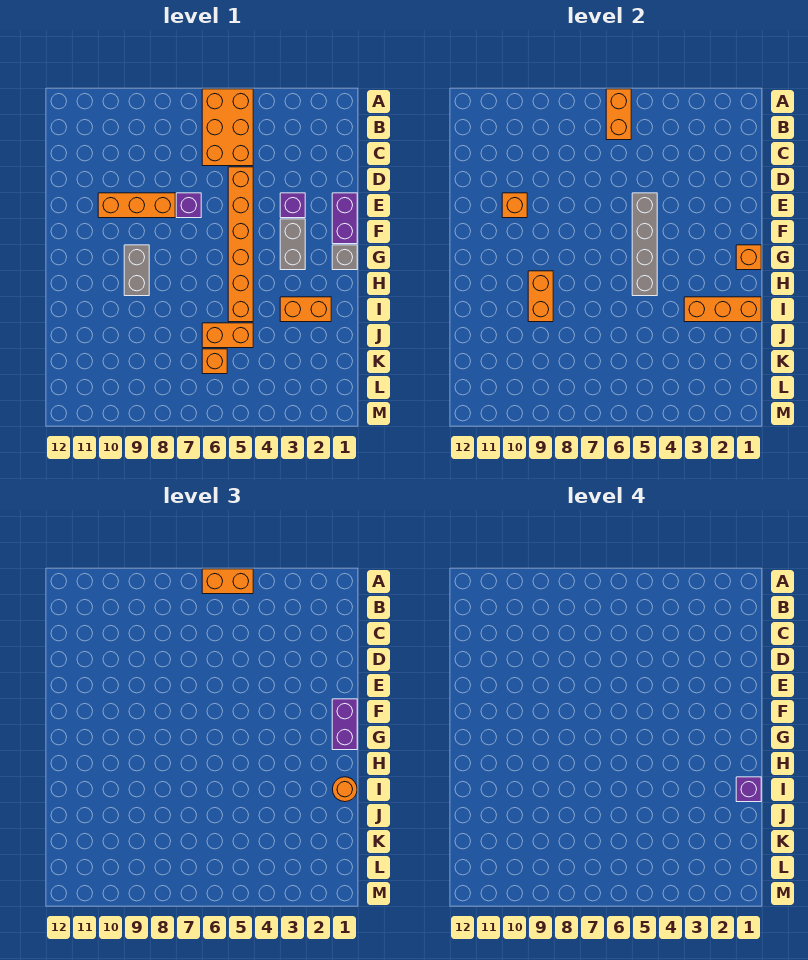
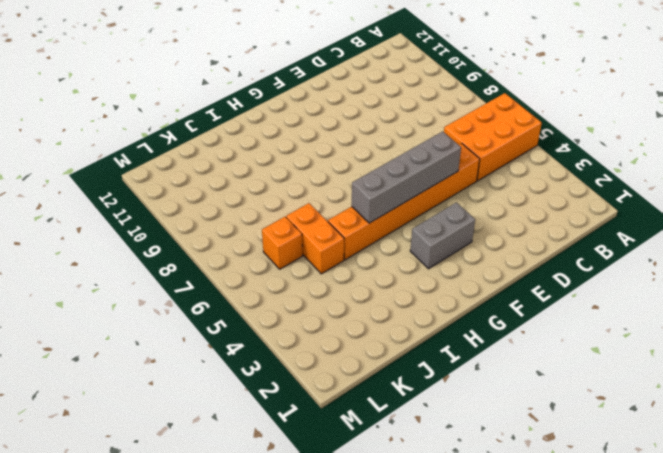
none -> purple brick E1:F1 level 1
none -> purple brick E3 level 1
none -> purple brick E7 level 1

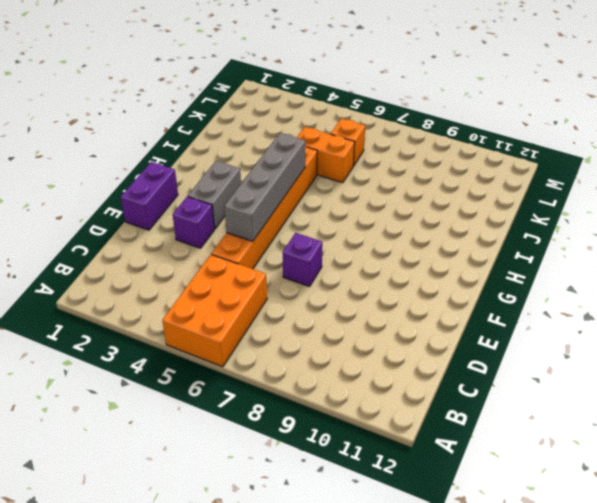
none -> orange brick E8:E10 level 1
none -> grey brick G1 level 1
none -> grey brick G9:H9 level 1

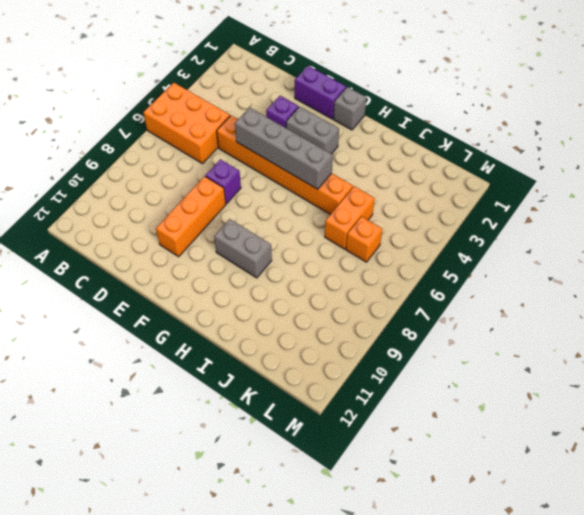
none -> orange brick I2:I3 level 1
none -> orange brick A6:B6 level 2
none -> orange brick E10 level 2

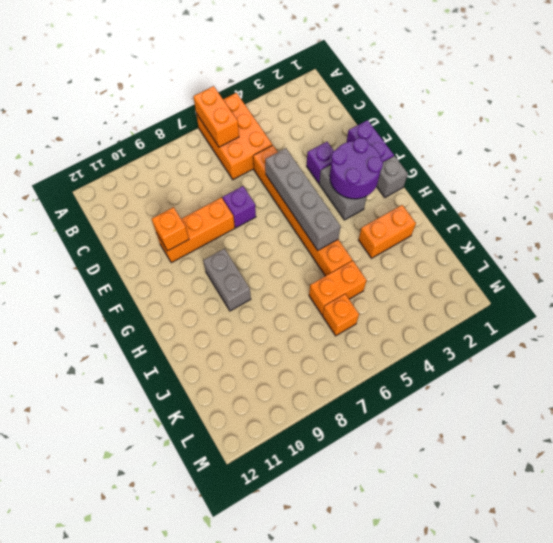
purple round brick F2:G3 level 2 -> none
none -> orange brick G1 level 2
none -> orange brick H9:I9 level 2
none -> orange brick I1:I3 level 2

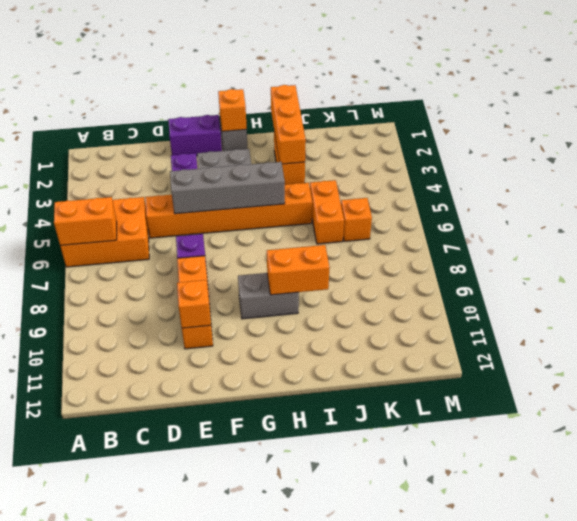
none -> orange brick A5:A6 level 3
none -> purple brick F1:G1 level 3
none -> orange round brick I1 level 3

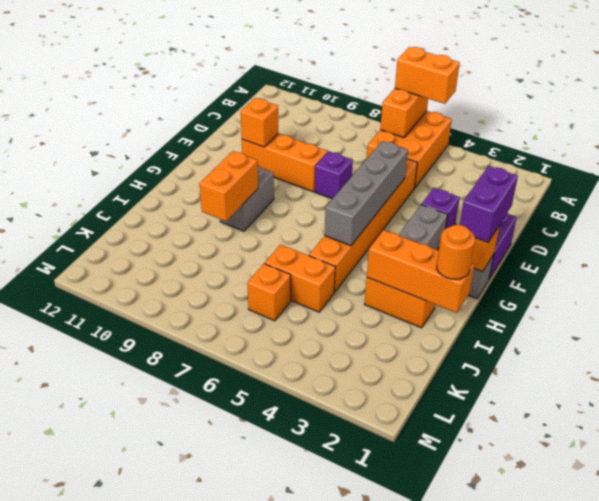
none -> purple brick I1 level 4

